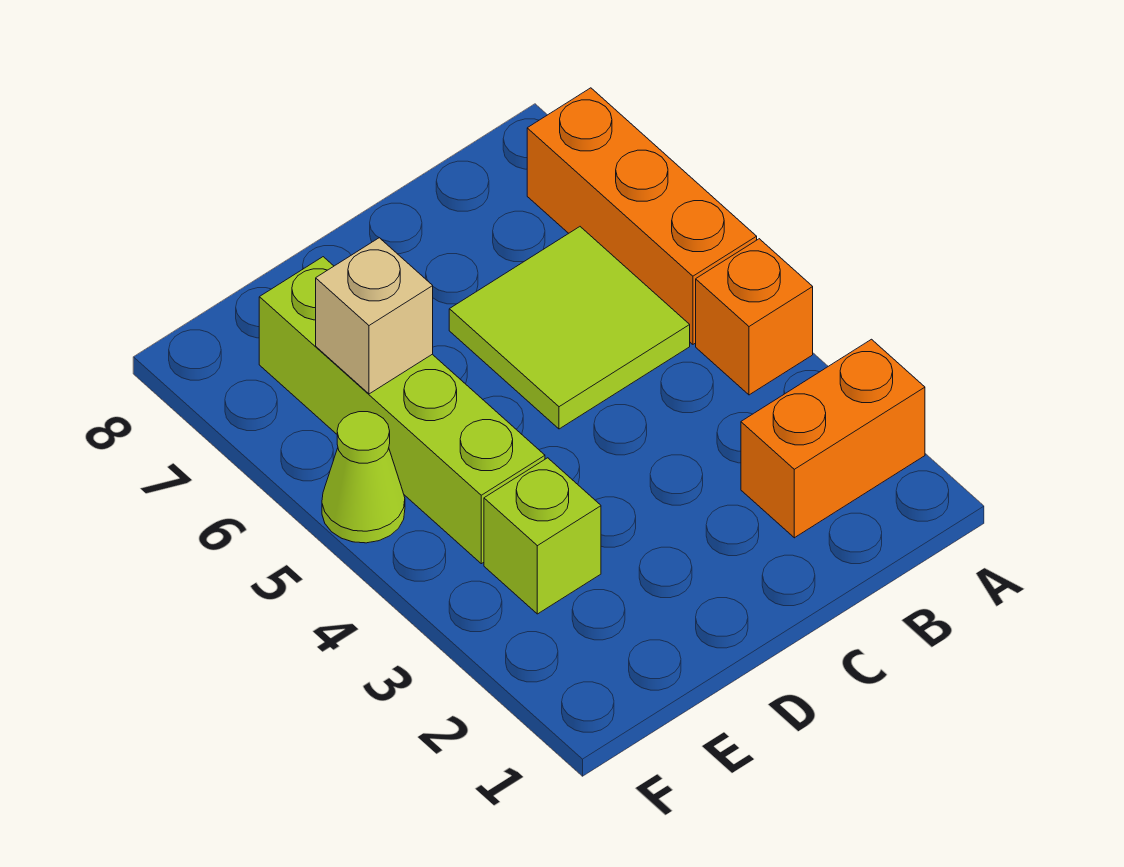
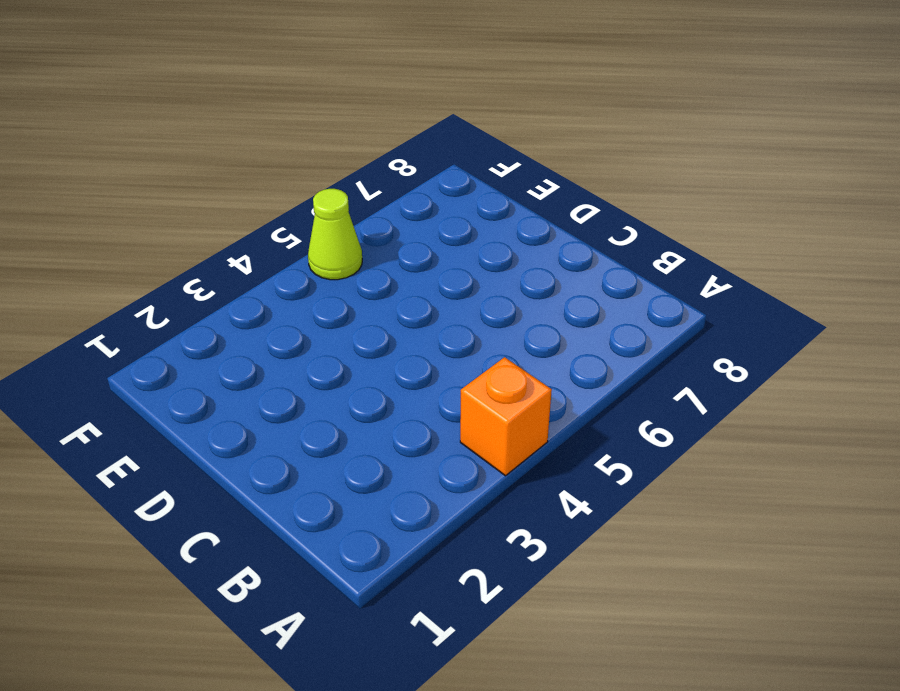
none -> orange brick A2:B2 level 1
none -> orange brick A5:A7 level 1

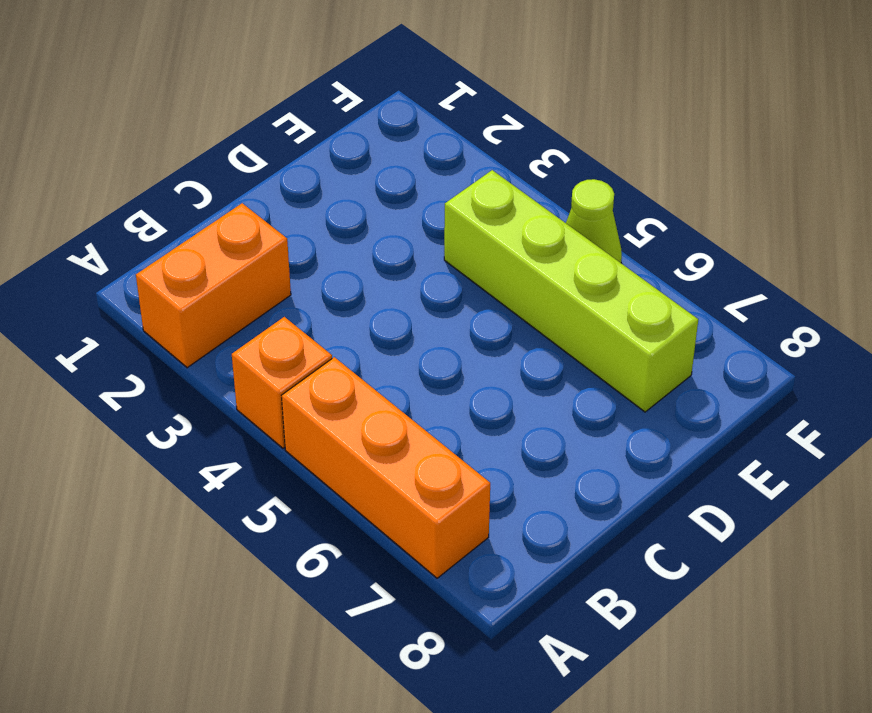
none -> lime tile B5:C6 level 1
none -> lime brick E3 level 1

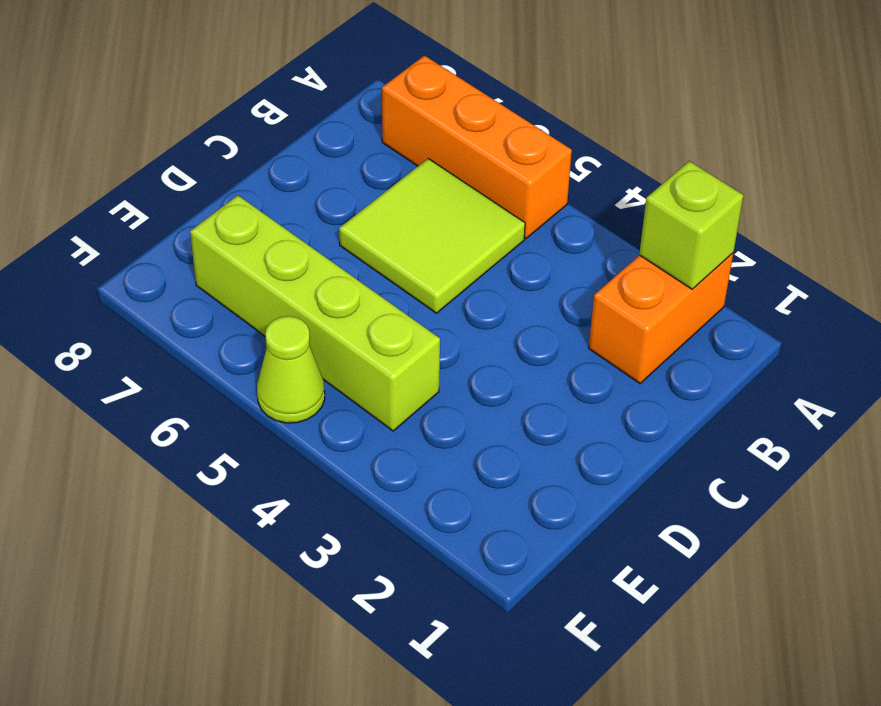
lime brick A2 level 2 -> lime brick E3 level 1
none -> orange brick A4 level 1
none -> tan brick E6 level 2

